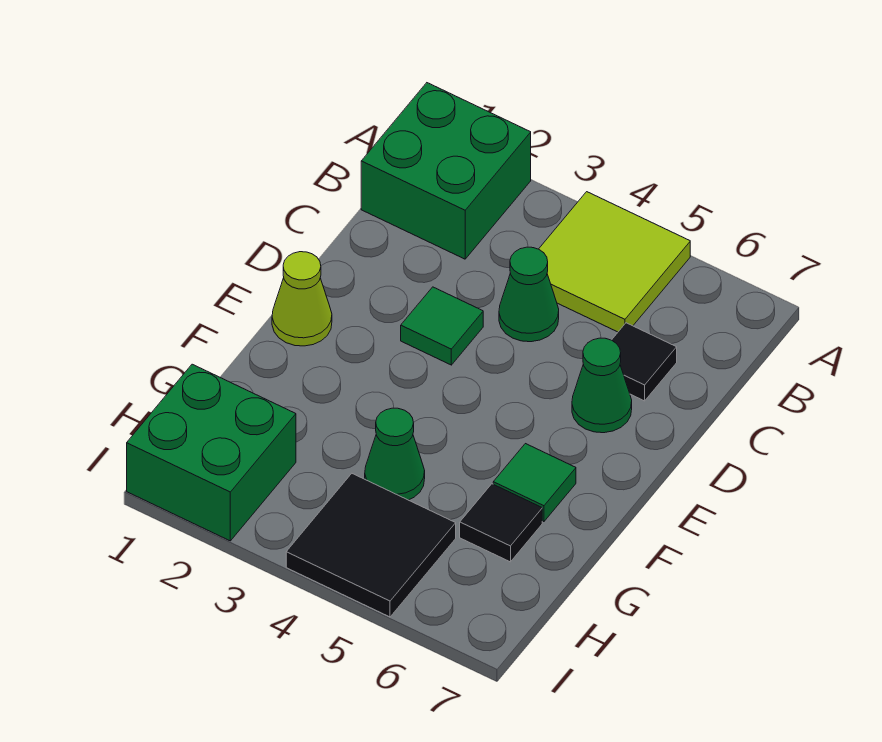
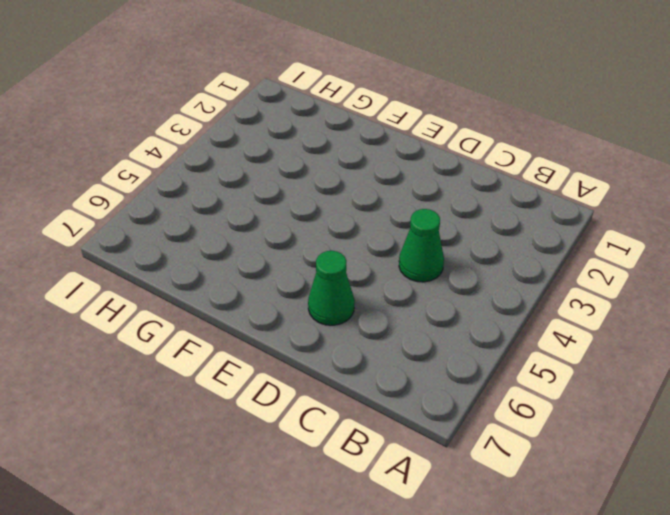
none -> green brick A1:B2 level 1
none -> lime tile A4:B5 level 1
none -> black tile C6 level 1

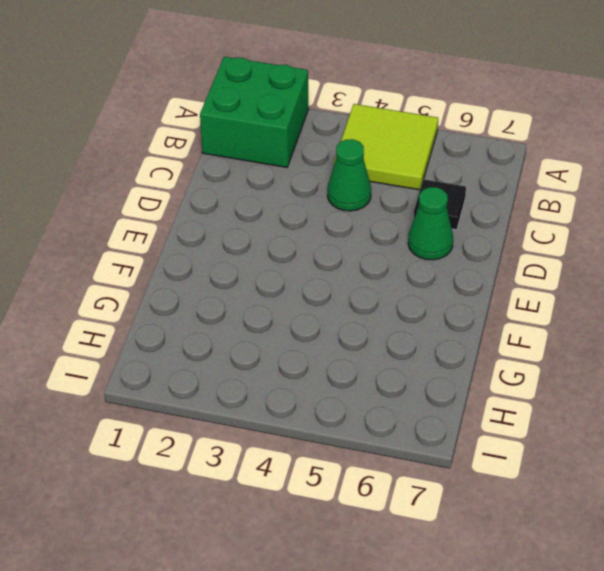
none -> green tile D3 level 1
none -> lime cone E1 level 1
none -> green tile F6 level 1

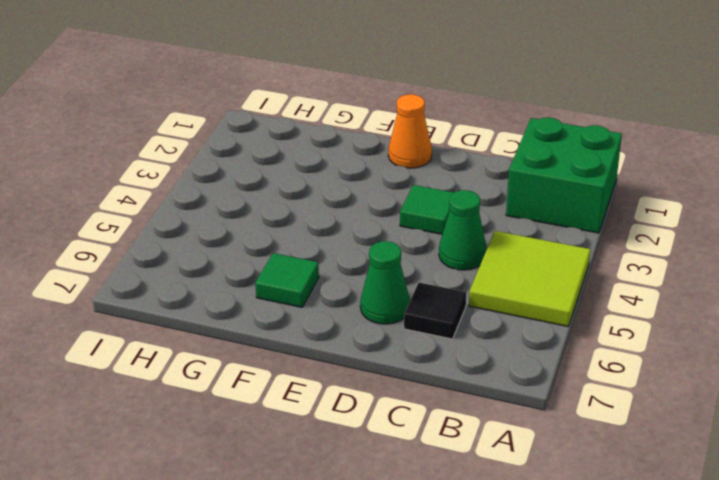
orange cone E1 level 1 -> lime cone E1 level 1
none -> green cone G4 level 1
none -> black tile G6 level 1
none -> green brick H1:I2 level 1

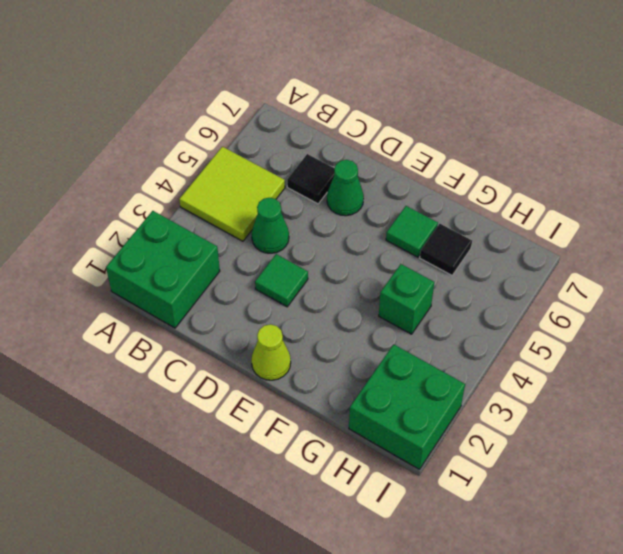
green brick G4 level 1 -> green cone G4 level 1
none -> black tile H4:I5 level 1

